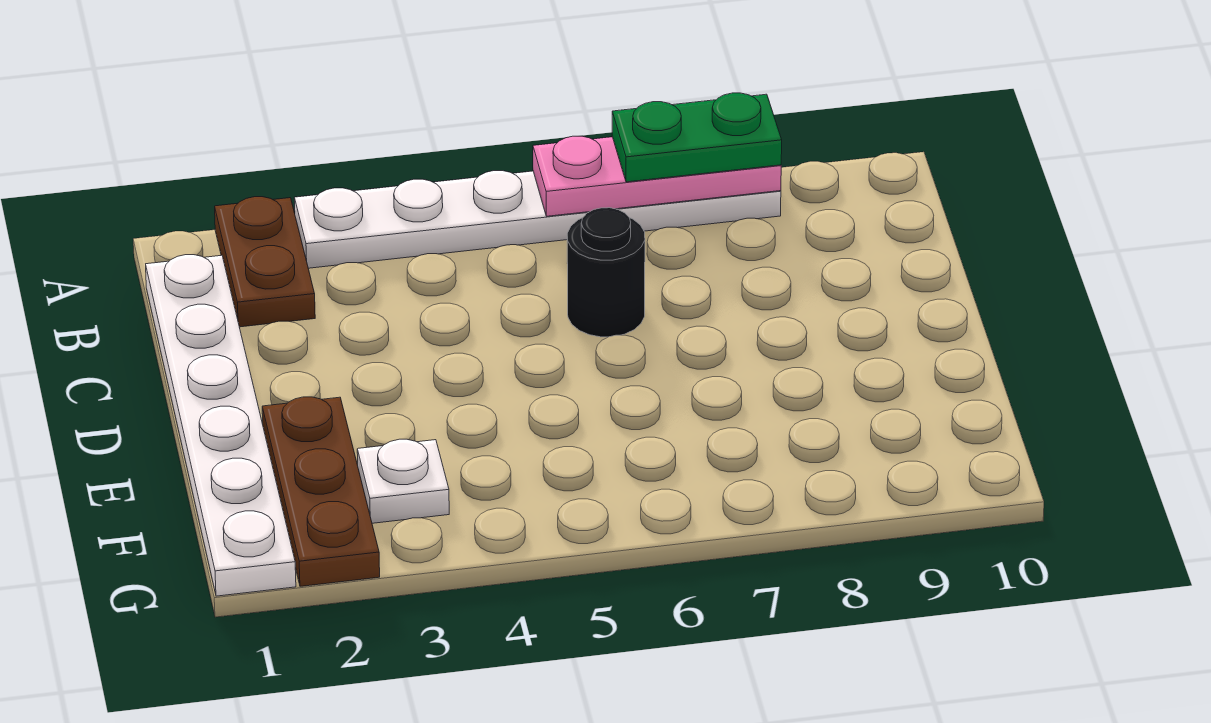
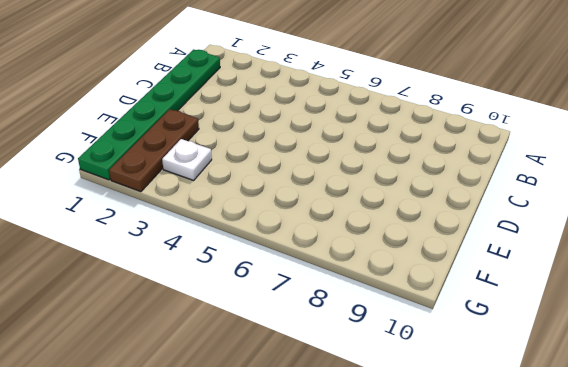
green plate B1:G1 level 1 -> white plate B1:G1 level 1
none -> brown plate A2:B2 level 1
none -> white plate A3:A8 level 1

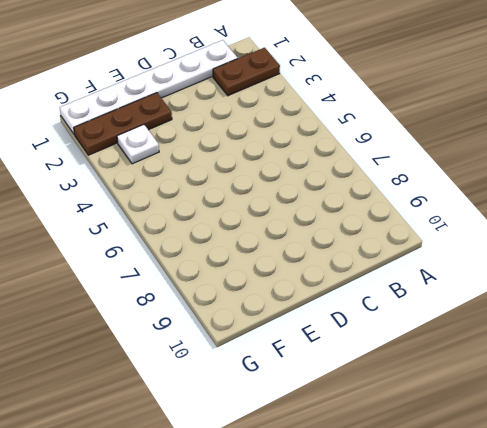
none -> white plate A3:A8 level 1
none -> black round brick C6 level 1

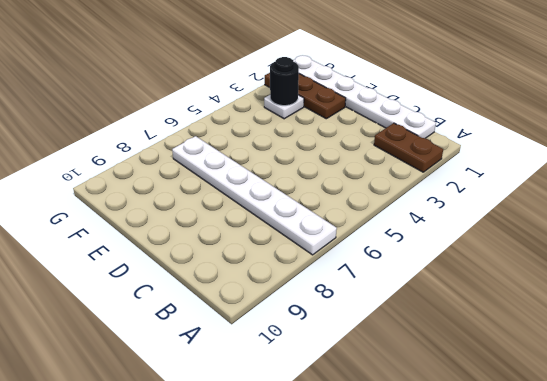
white plate A7:F7 level 1 -> white plate A3:A8 level 1
black round brick F3 level 2 -> black round brick C6 level 1
none -> pink plate A6:A8 level 2
none -> green plate A7:A8 level 3

